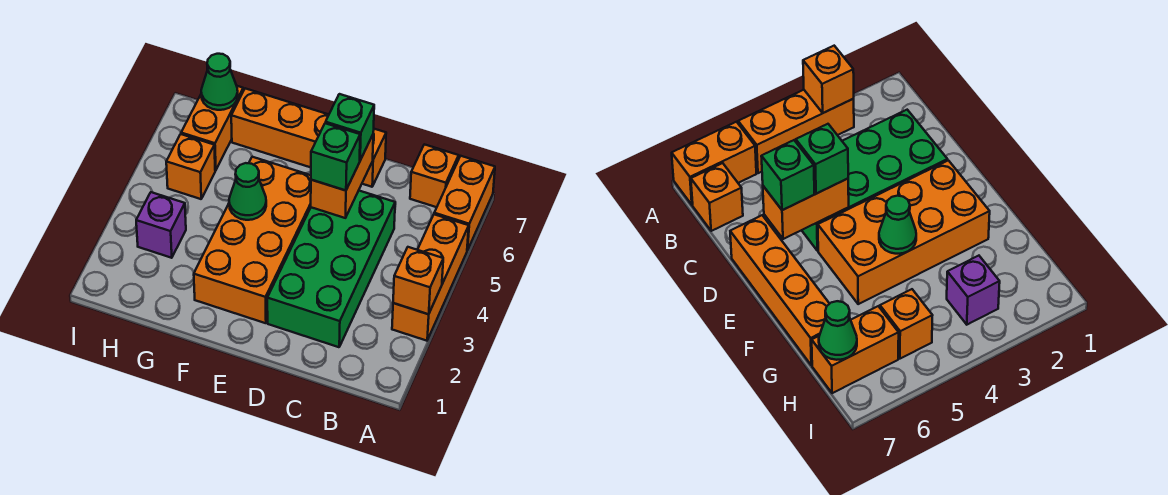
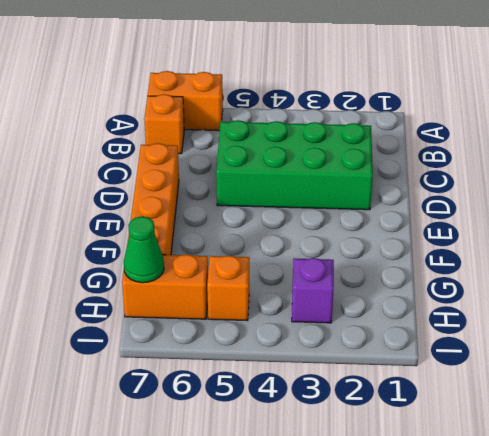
none -> orange brick A3:A5 level 1
none -> orange brick E2:F5 level 1
none -> orange brick A3 level 2

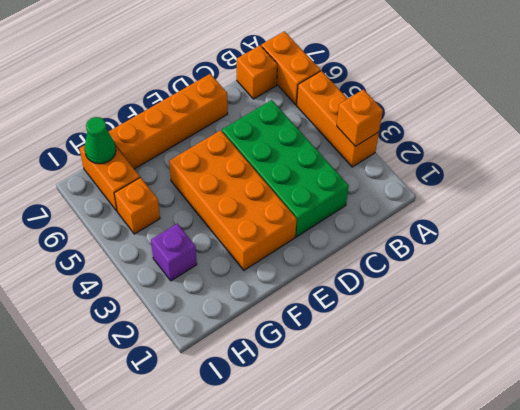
none -> orange brick D5:D6 level 2
none -> green cone F4 level 2
none -> green brick D5 level 3

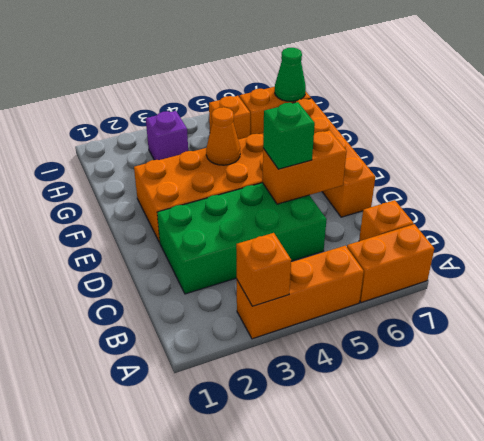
orange cone F4 level 2 -> green cone F4 level 2
none -> green brick D6 level 3

